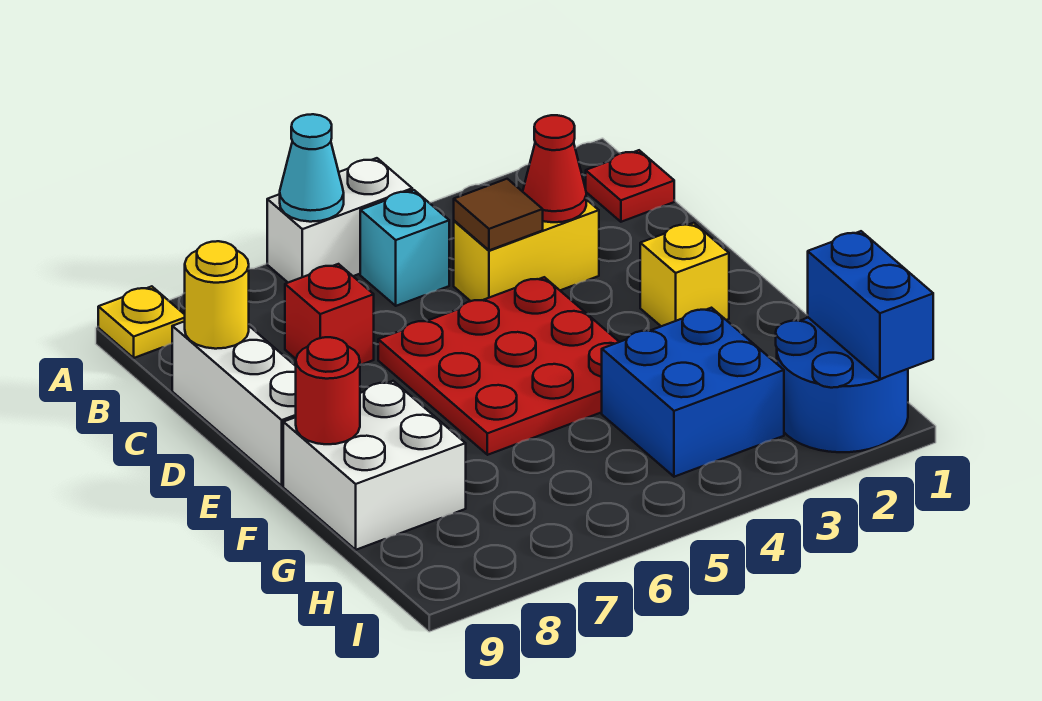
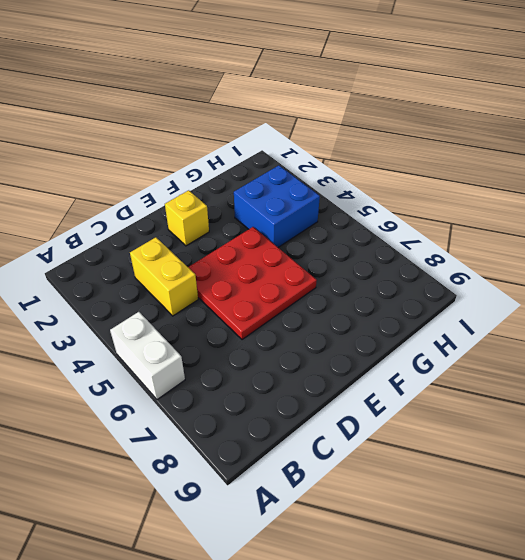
none -> yellow plate A9 level 1
none -> red plate B1 level 1
none -> cyan brick B5 level 1

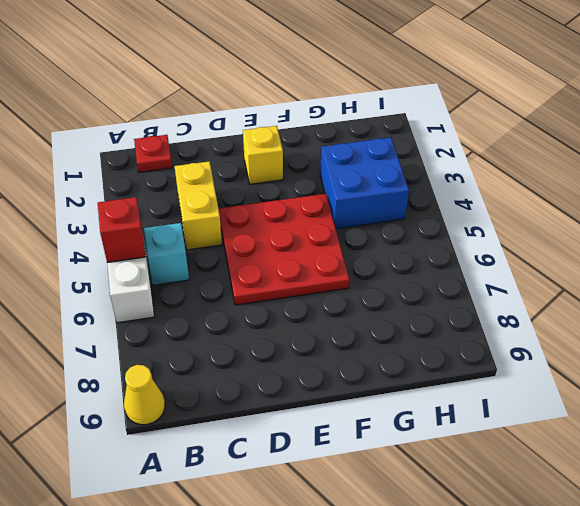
red brick A5 level 2 -> red brick C7 level 1
yellow cone A9 level 1 -> yellow plate A9 level 1
none -> white brick C9:E9 level 1
none -> white brick F8:G9 level 1
none -> blue round brick H1:I2 level 1

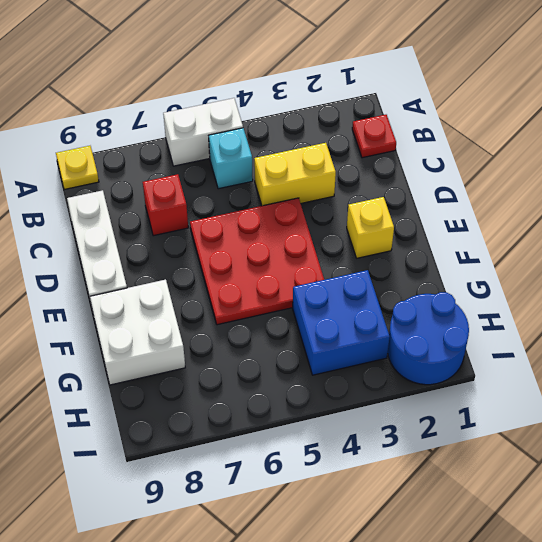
none -> cyan cone A6 level 2
none -> red cone C3 level 2
none -> brown tile C4 level 2

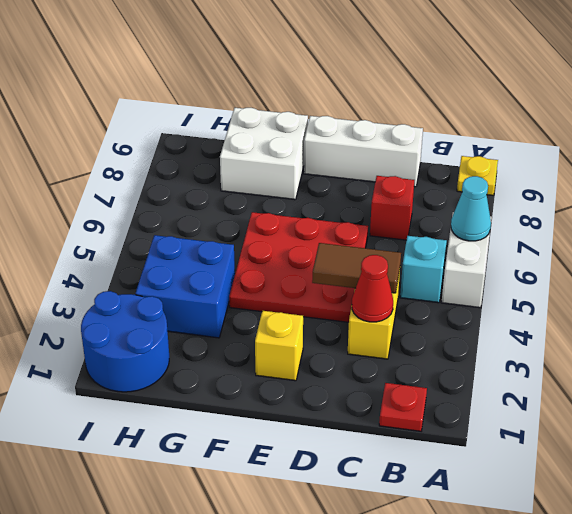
brown tile C4:D4 level 2 -> brown tile C4 level 2
none -> yellow round brick C9 level 2
none -> red round brick F9 level 2
none -> blue brick H1:I1 level 2

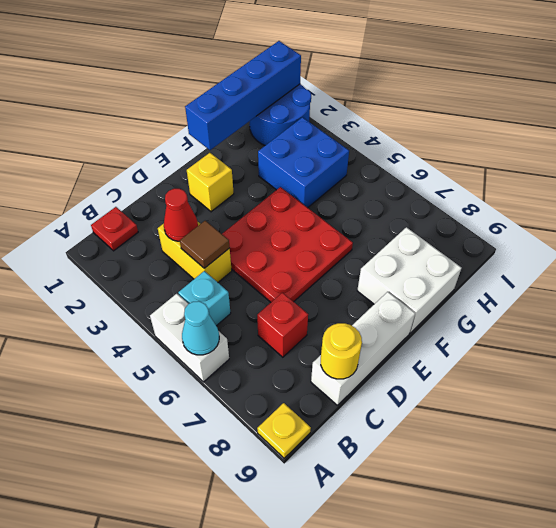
blue brick F1:I1 level 2 -> blue brick H1:I1 level 2
none -> red round brick F9 level 2

